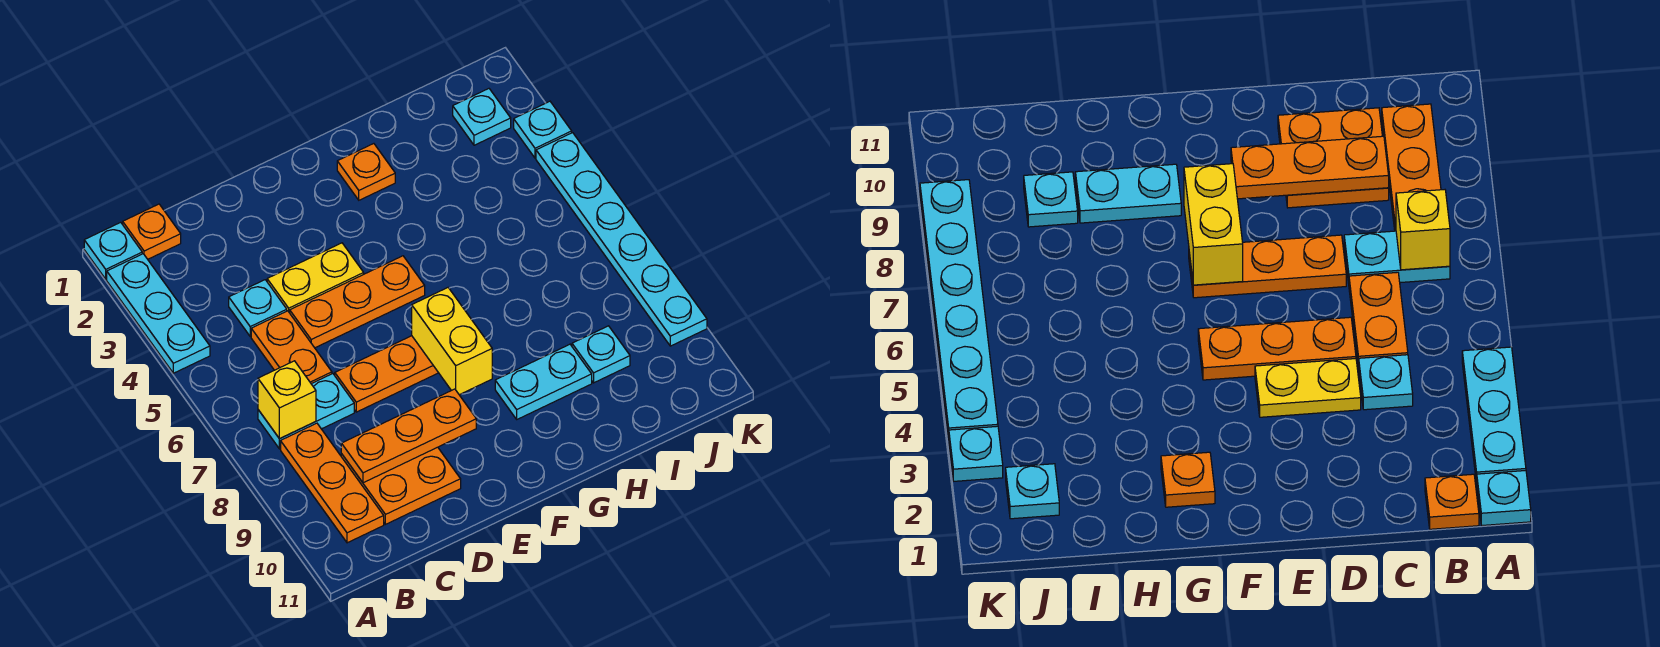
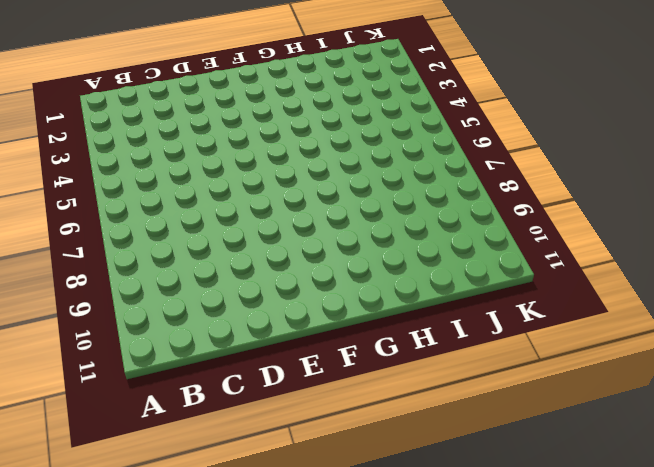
none -> cyan plate A1 level 1
none -> cyan plate A2:A4 level 1
none -> orange plate B1 level 1

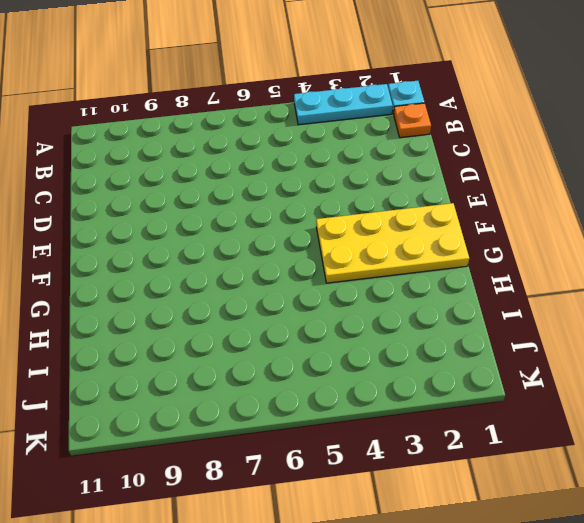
yellow plate F1:G4 level 1 -> orange plate G2 level 1
none -> cyan plate B7:C7 level 1
none -> orange plate B8:B10 level 1
none -> cyan plate C4 level 1

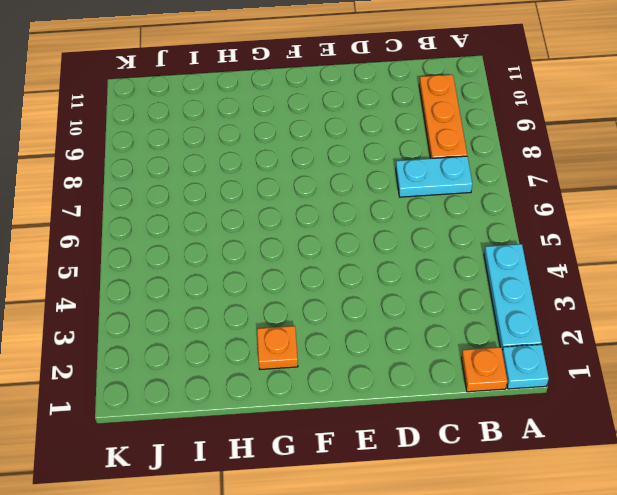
none -> cyan plate C4 level 1
none -> orange plate C5:C6 level 1
none -> orange plate C9:D10 level 1

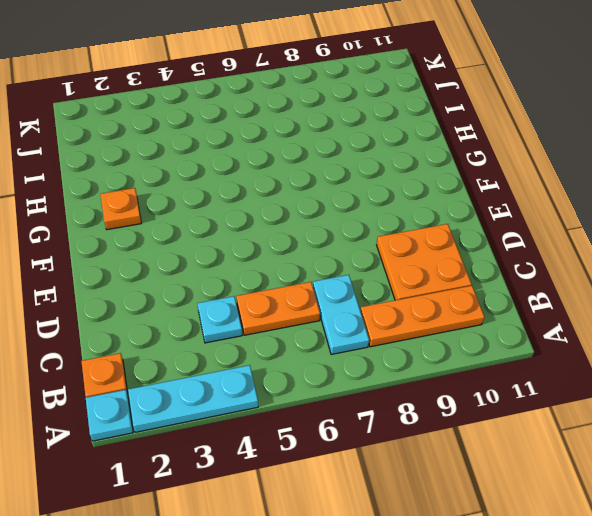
none -> yellow plate D4:E4 level 1
none -> orange plate D5:F5 level 1
none -> orange plate D7:F7 level 1

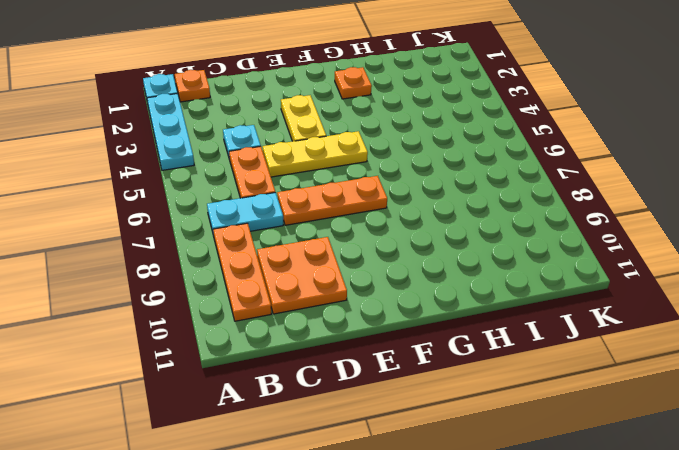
yellow plate D5:F5 level 1 -> orange plate D5:F5 level 1
yellow plate E3:E4 level 1 -> yellow plate D4:E4 level 1
none -> cyan plate G9:H9 level 1
none -> cyan plate I9 level 1
none -> cyan plate J2 level 1

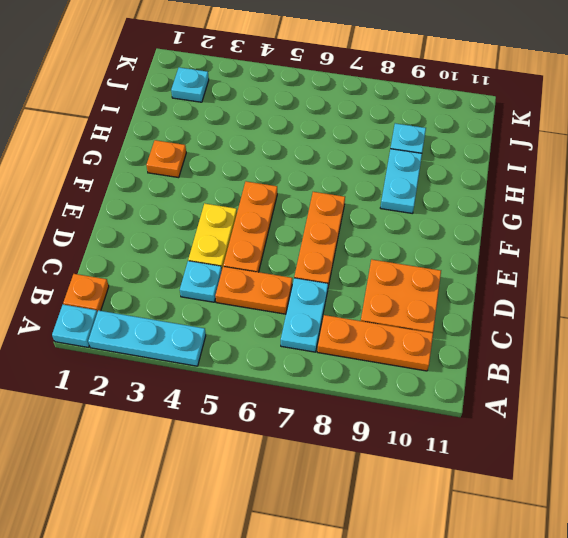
none -> cyan plate K3 level 1
none -> cyan plate K4:K9 level 1
none -> yellow brick B7 level 2

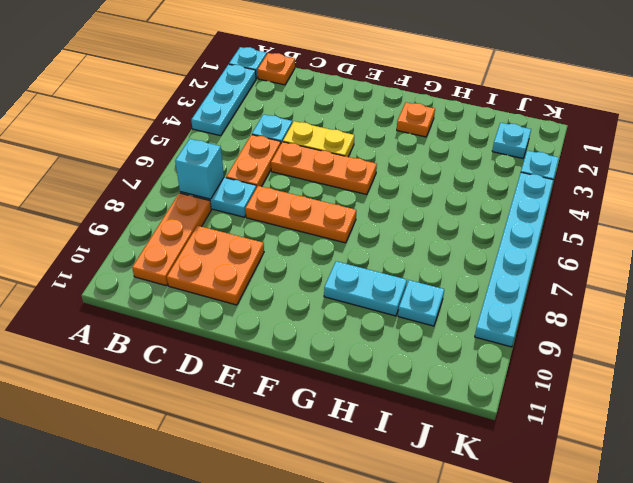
cyan brick B7 level 2 -> yellow brick B7 level 2
none -> orange plate C9:E9 level 2
none -> yellow brick F7:F8 level 2

